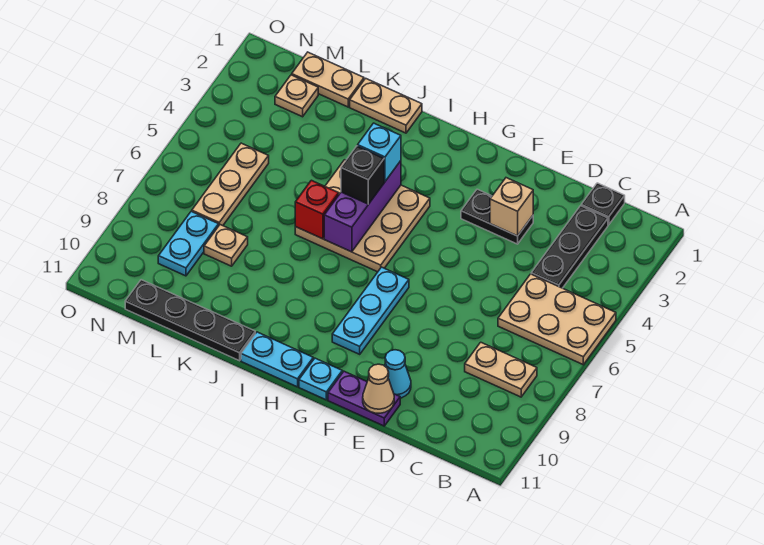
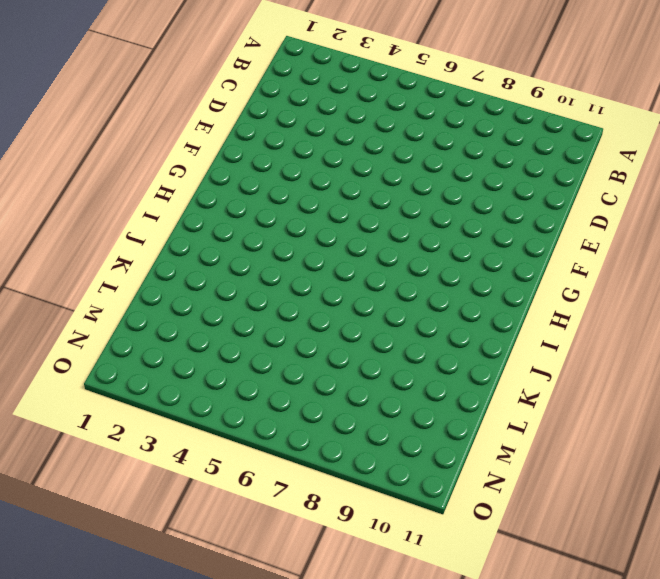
none -> tan plate A5:C6 level 1
none -> tan plate B8:C8 level 1
none -> black plate C1 level 1

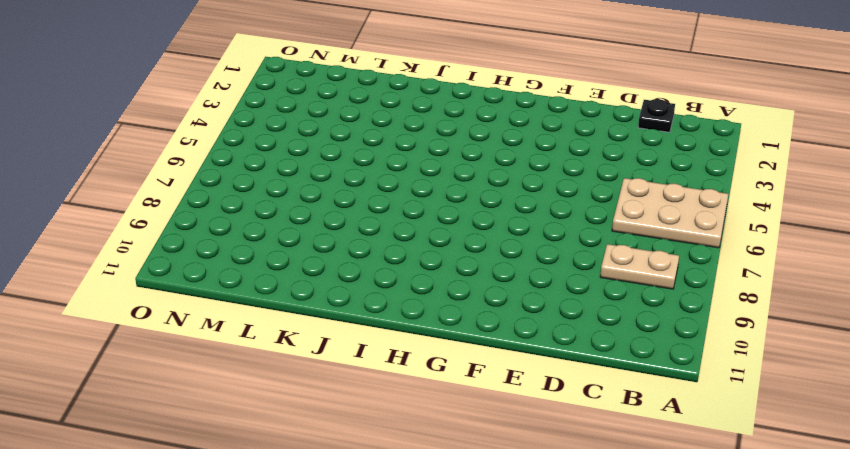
none -> black plate C2:C4 level 1
none -> black plate E3:F3 level 1
none -> cyan cone E10 level 1

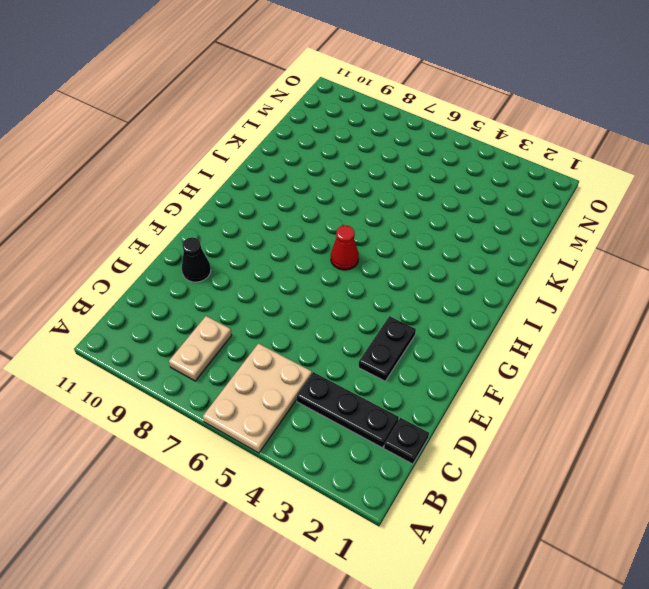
black cone E10 level 1 -> cyan cone E10 level 1
red cone H6 level 1 -> tan plate H4:J6 level 1
none -> purple plate E11:F11 level 1
none -> cyan plate G7:G9 level 1
none -> cyan plate G11 level 1

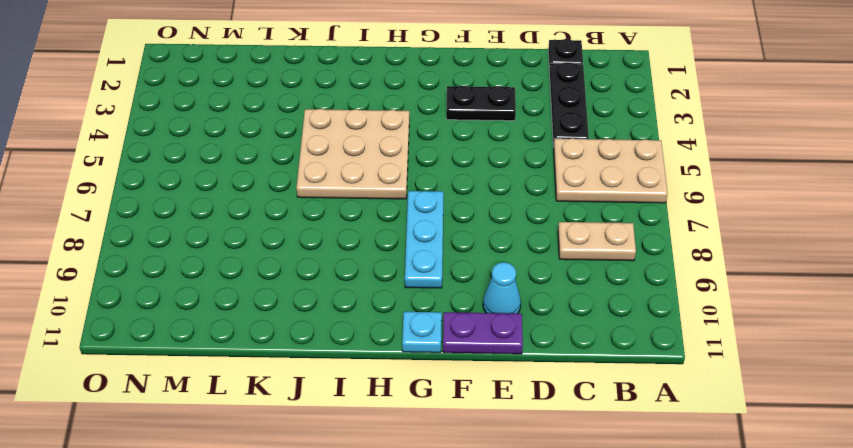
none -> cyan plate H11:I11 level 1
none -> tan plate J1:K1 level 1
none -> black plate J11:M11 level 1

